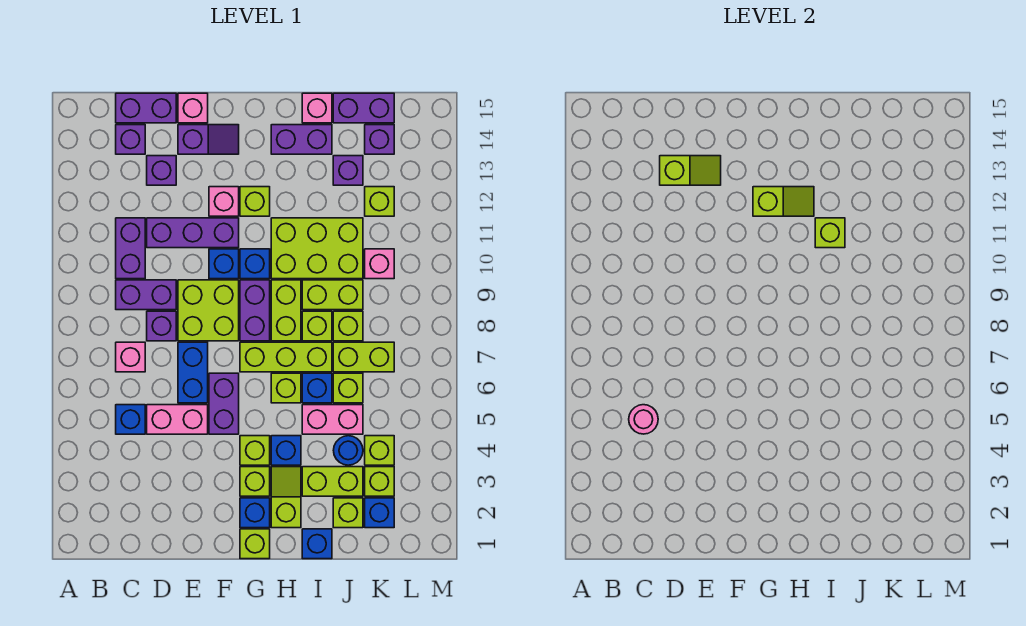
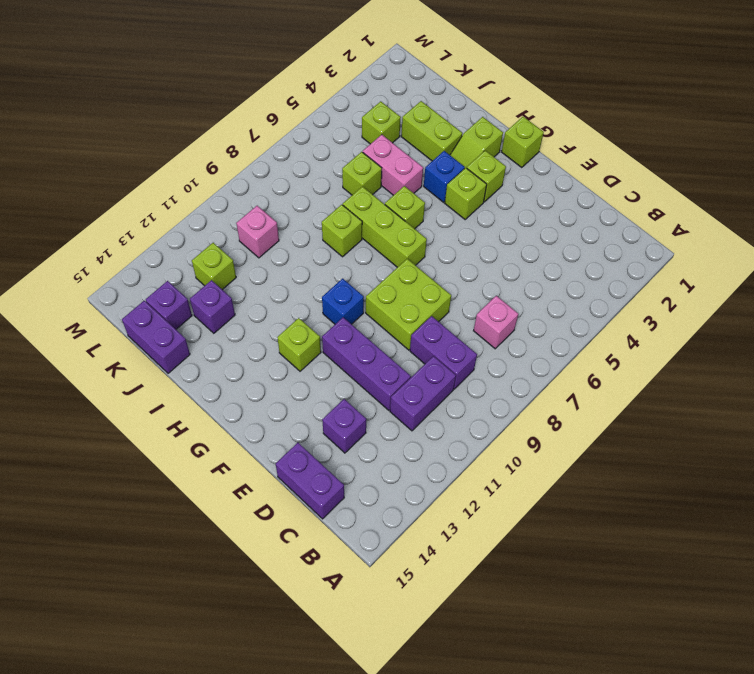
none -> blue brick C5 level 1
none -> purple brick C14 level 1
none -> pink brick D5:E5 level 1
none -> purple brick D8 level 1

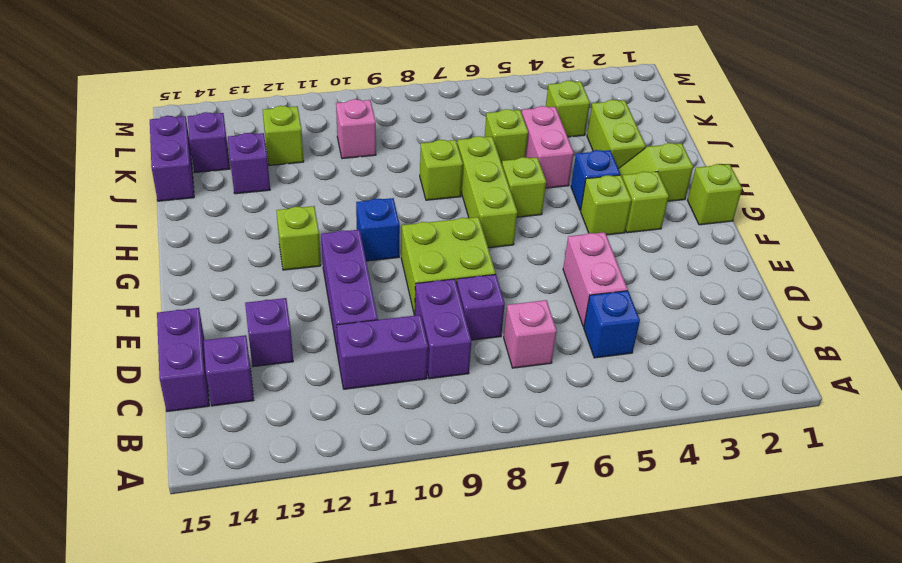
none -> blue brick E6:E7 level 1
none -> purple slope E14:F14 level 1 top E
none -> pink brick E15 level 1
none -> purple brick F5:F6 level 1

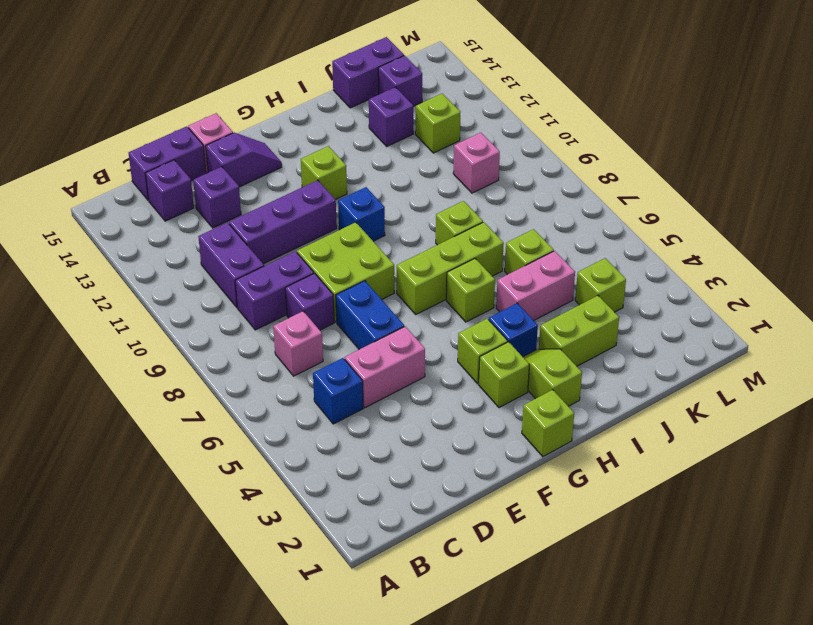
none -> purple brick F5:F6 level 1
none -> blue brick F10 level 1
none -> pink brick F12 level 1
none -> blue brick G2 level 1

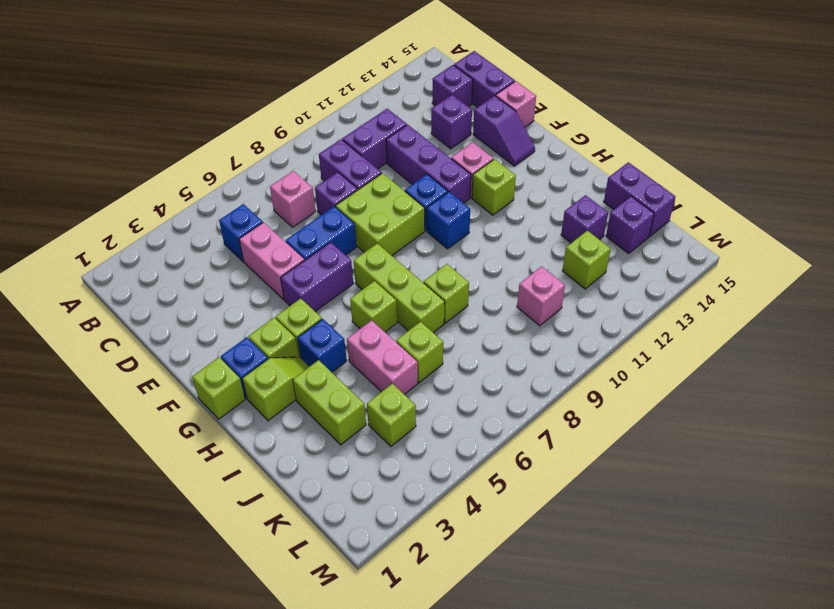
none -> purple brick G8:G9 level 1
none -> lime brick H8:H9 level 1
none -> lime brick H10:J11 level 1
none -> purple brick H14:I14 level 1

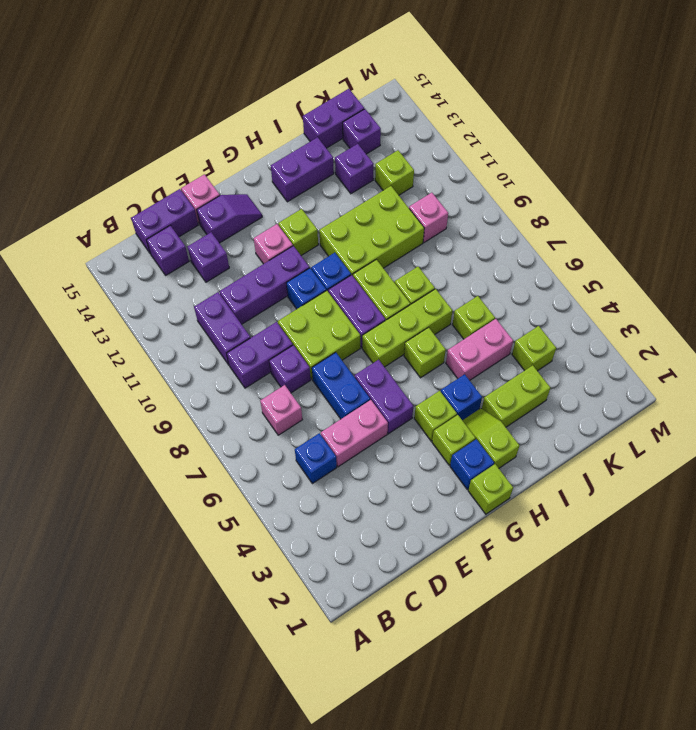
none -> blue brick I1 level 1
none -> blue brick I6 level 1
none -> lime brick I9:J9 level 1
none -> pink brick I15 level 1

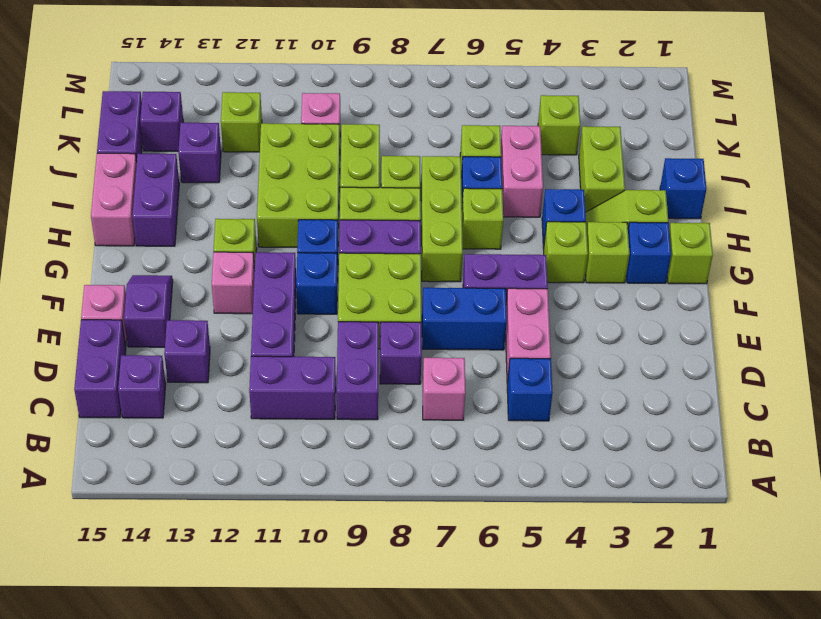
pink brick H15:I15 level 1 -> pink brick I15 level 1
none -> lime brick J2 level 1
none -> blue round brick J4 level 1
none -> lime brick J7:K7 level 1
none -> lime brick J8 level 1

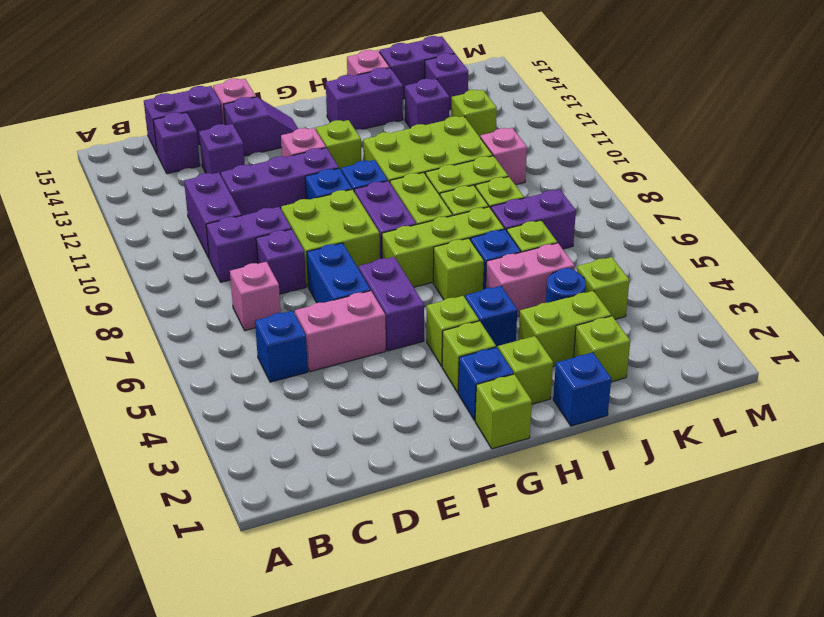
purple brick J7:K7 level 1 -> lime brick J7:K7 level 1
none -> blue brick K2 level 1
none -> lime brick K3 level 1
none -> pink round brick C5 level 2
none -> lime slope D13:E13 level 2 top D

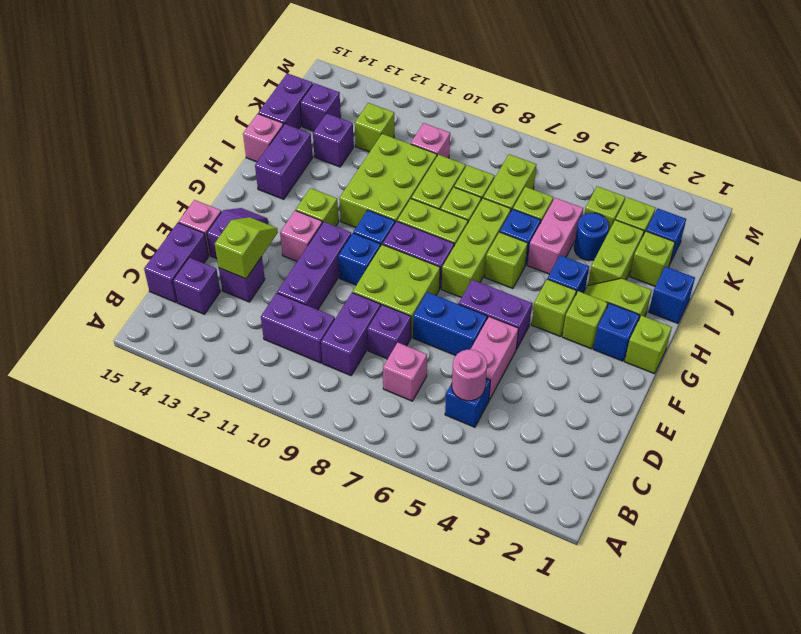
none -> lime slope G12:H12 level 2 top G
none -> lime brick I11 level 2

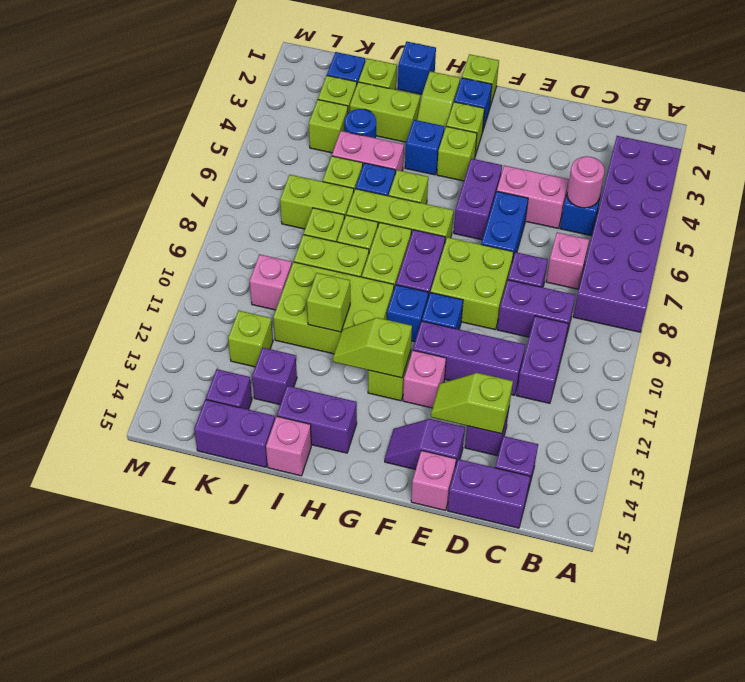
purple brick A3:B8 level 1 -> none

